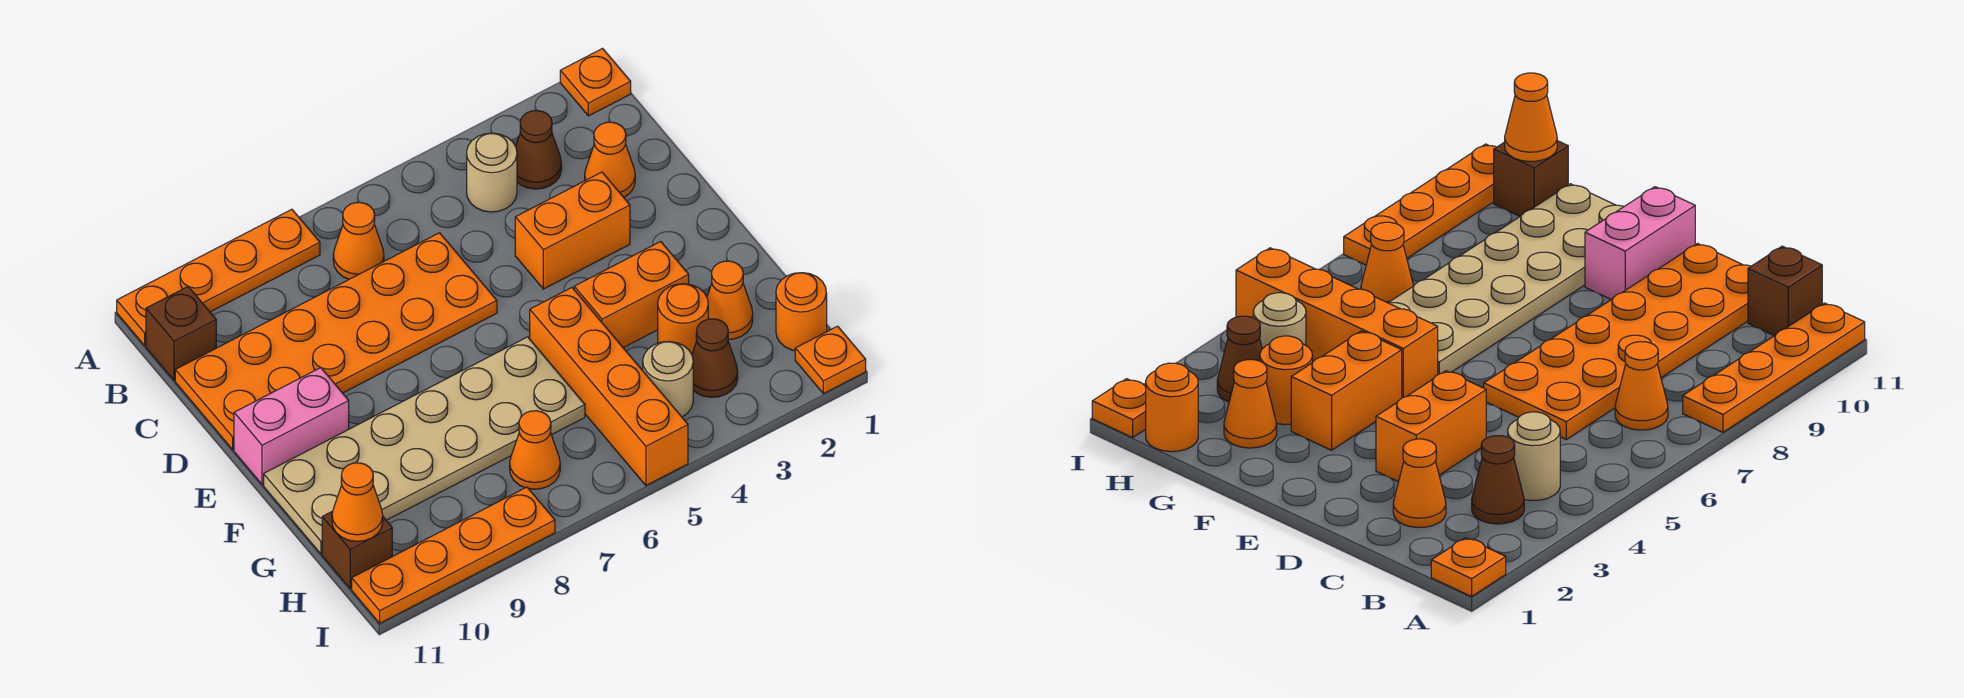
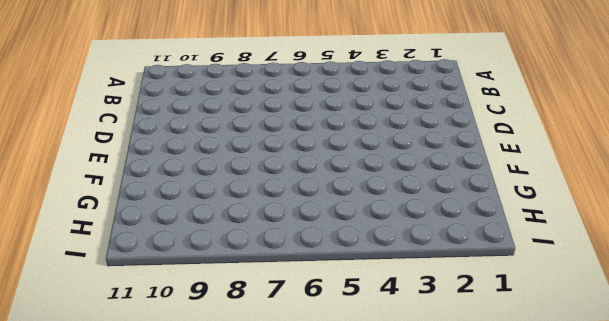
none -> orange plate A1 level 1
none -> orange plate A8:A11 level 1
none -> brown cone B3 level 1

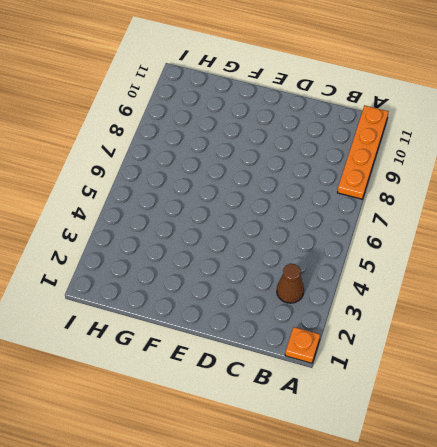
none -> tan round brick B4 level 1
none -> orange cone B7 level 1
none -> brown brick B11 level 1

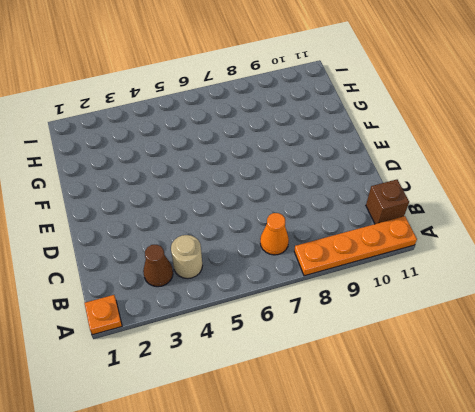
none -> orange cone C2 level 1
none -> orange plate C6:D11 level 1
none -> orange brick D3:D4 level 1

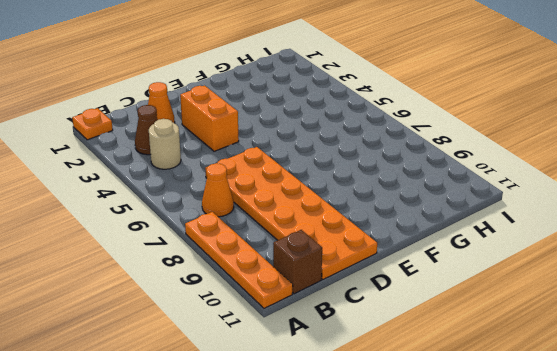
none -> pink brick E10:E11 level 1
none -> orange brick F3:F4 level 1
none -> orange brick F5:I5 level 1

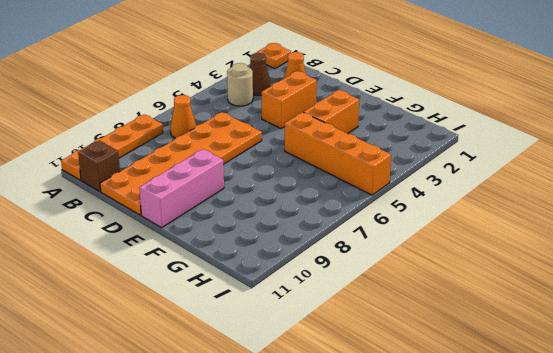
pink brick E9:E11 level 1 -> pink brick E10:E11 level 1
none -> tan plate F6:G11 level 1
none -> orange cone G2 level 1
none -> orange round brick G3 level 1

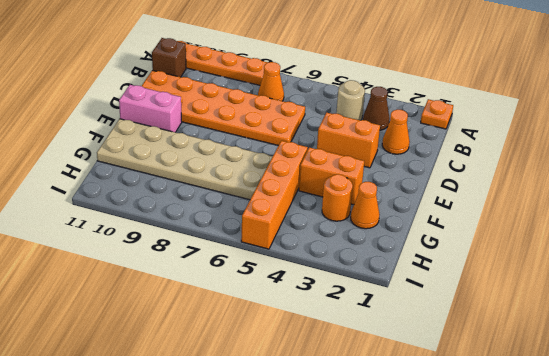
none -> orange round brick H1 level 1
none -> brown cone H3 level 1
none -> tan round brick H4 level 1

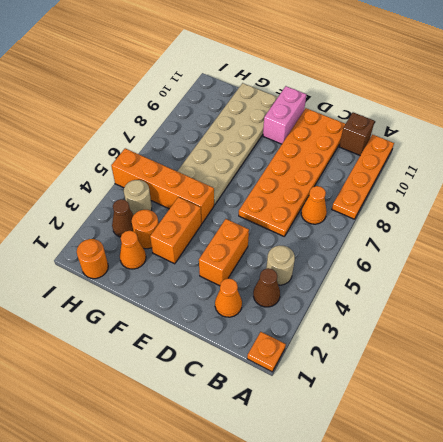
none -> orange cone H7 level 1
none -> brown brick H11 level 1
none -> orange plate I1 level 1

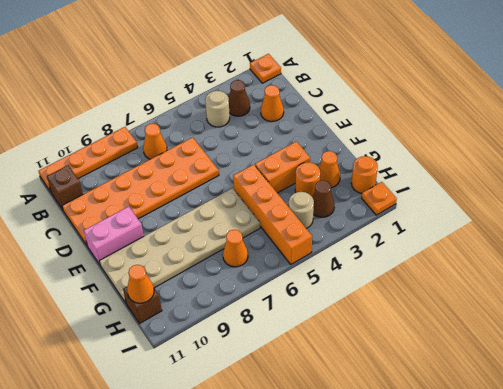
none -> orange brick D3:D4 level 1
none -> orange plate I8:I11 level 1

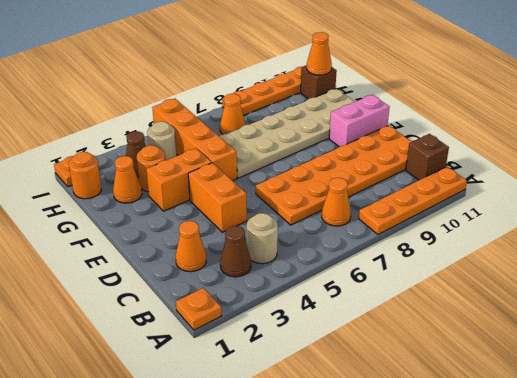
orange brick D4:E4 level 1 -> orange brick D3:D4 level 1

